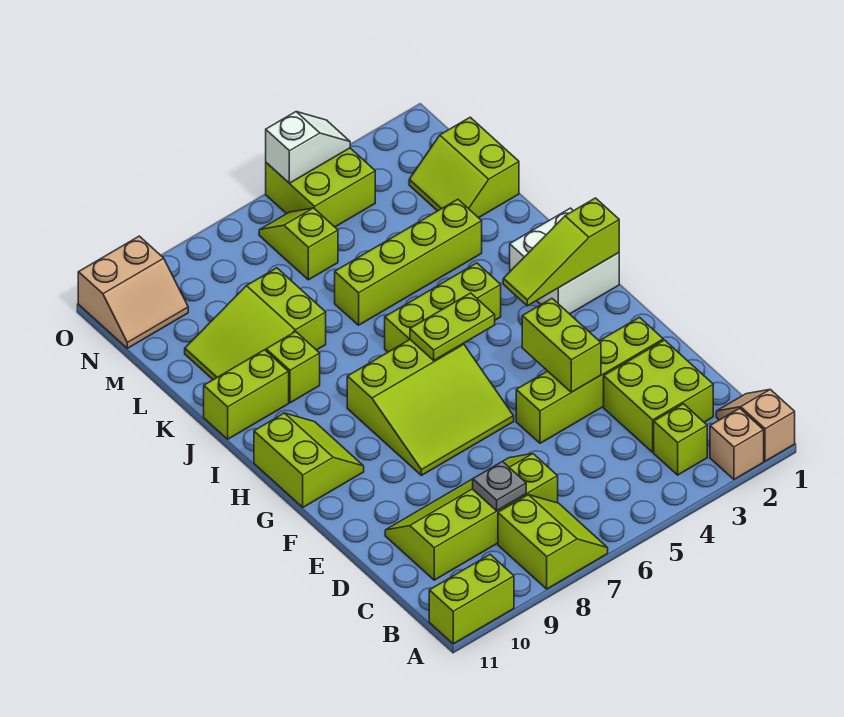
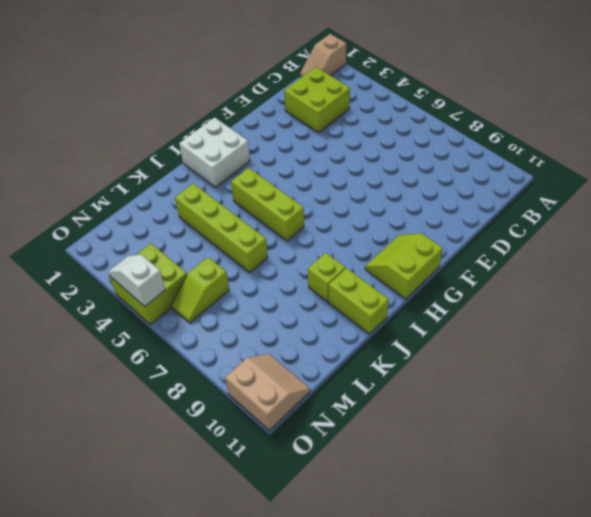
none -> tan brick A2 level 1
none -> lime slope A7:B8 level 1 top 8
none -> lime brick A10:A11 level 1

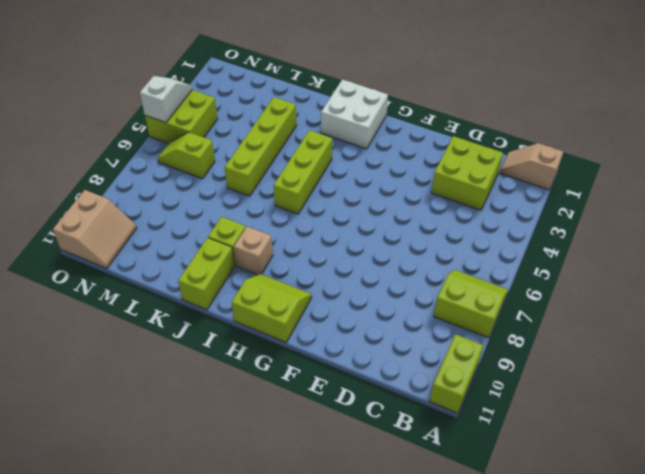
tan brick I9 level 1 -> tan brick A2 level 1
none -> lime brick B3 level 1
none -> lime slope C7:D10 level 1 top C
none -> lime brick E2:E5 level 1

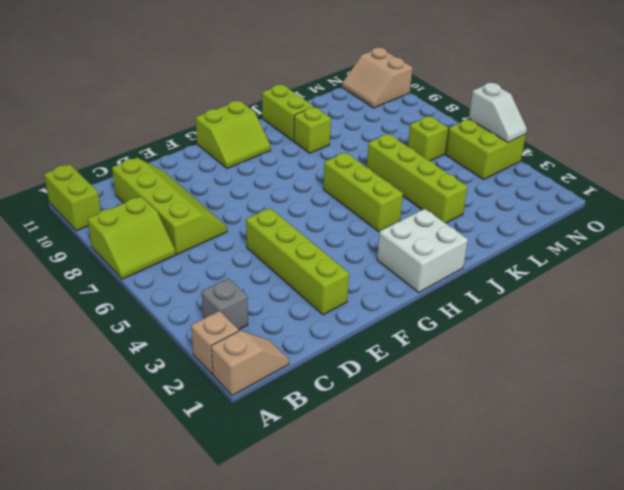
grey brick B3 level 1 -> lime brick B3 level 1
none -> lime brick C2:D3 level 1
none -> lime slope F6:H8 level 1 top H
none -> lime slope K8:L10 level 1 top 8

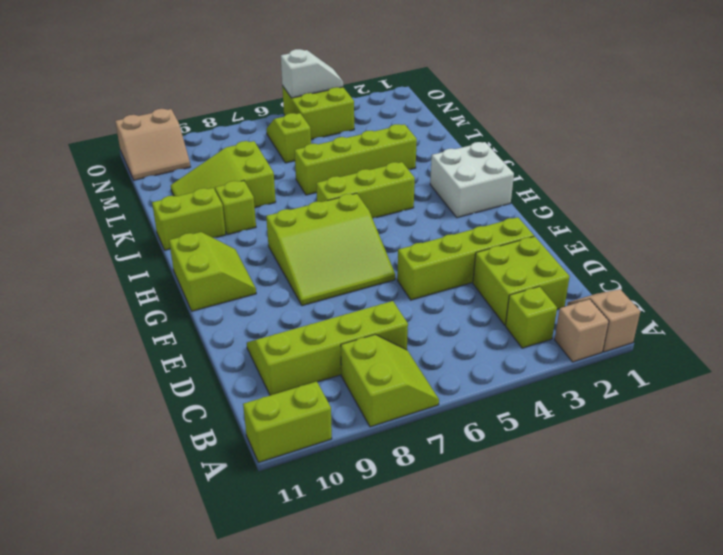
none -> lime slope L1:M2 level 1 top 1
none -> grey plate C8 level 2
none -> lime brick E4:F4 level 2

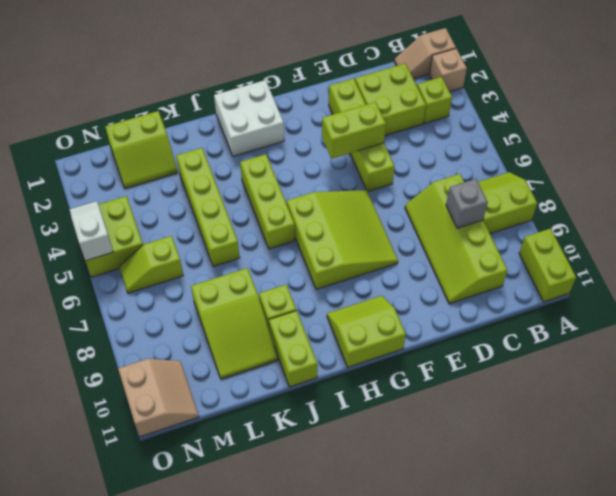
grey brick C8 level 2 -> grey plate C8 level 2
none -> lime slope H1:H3 level 2 top 1
none -> lime plate H5:H6 level 2

